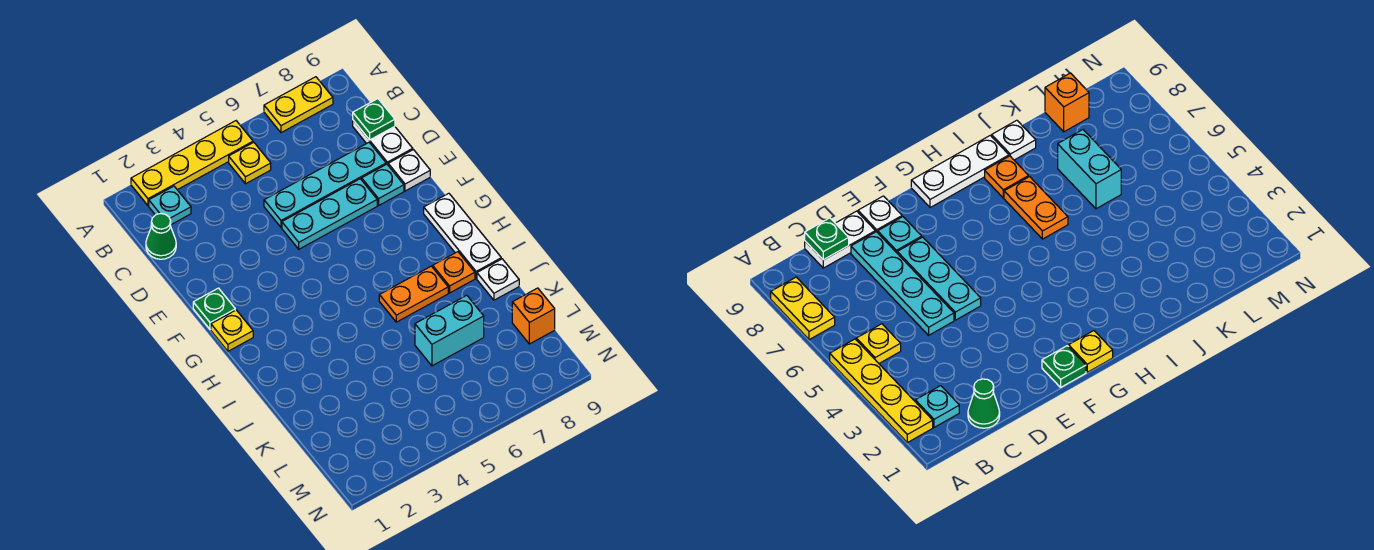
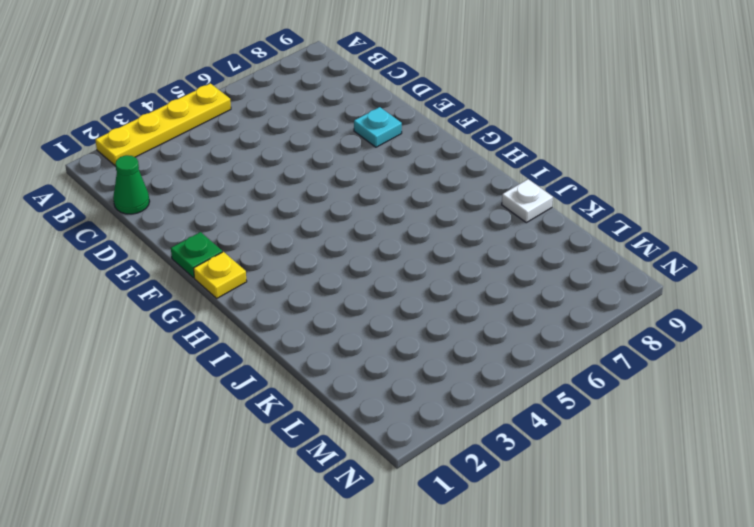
none -> yellow plate A7:A8 level 1
none -> cyan plate B2 level 1
none -> yellow plate B5 level 1

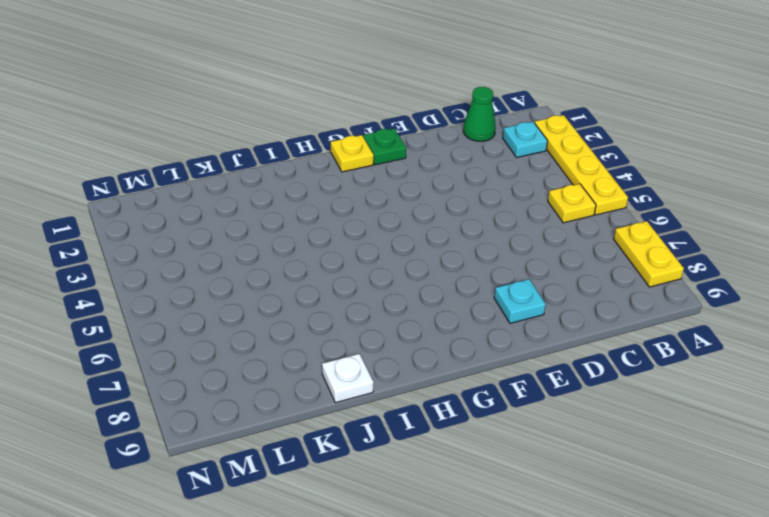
none -> white plate C9:D9 level 1
none -> cyan plate D5:D8 level 1
none -> cyan plate E5:E7 level 1

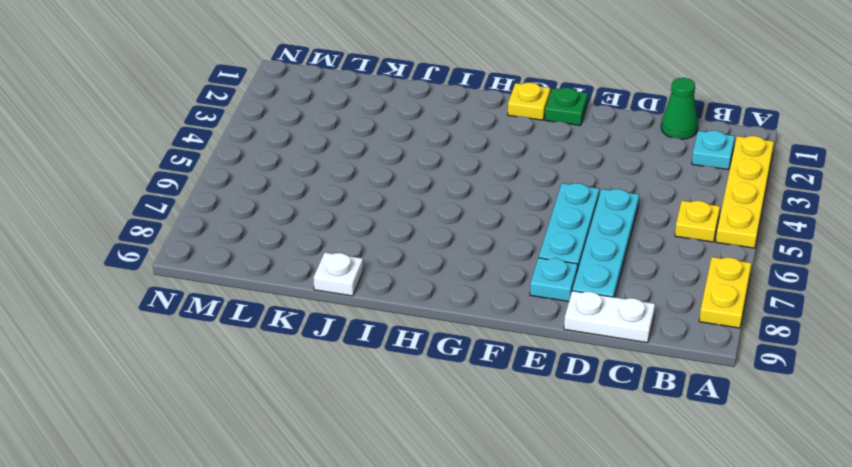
none -> white plate E9 level 1
none -> white plate G9:I9 level 1
none -> orange plate I6:I7 level 1

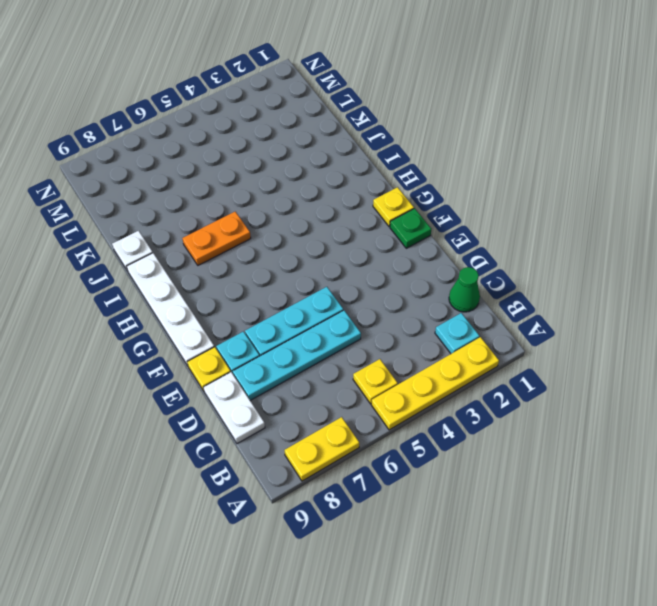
yellow plate E9 level 1 -> white plate E9 level 1
white plate F9:I9 level 1 -> white plate G9:I9 level 1
none -> orange plate I8 level 1
none -> cyan brick K6:K7 level 1
none -> orange brick L9 level 1

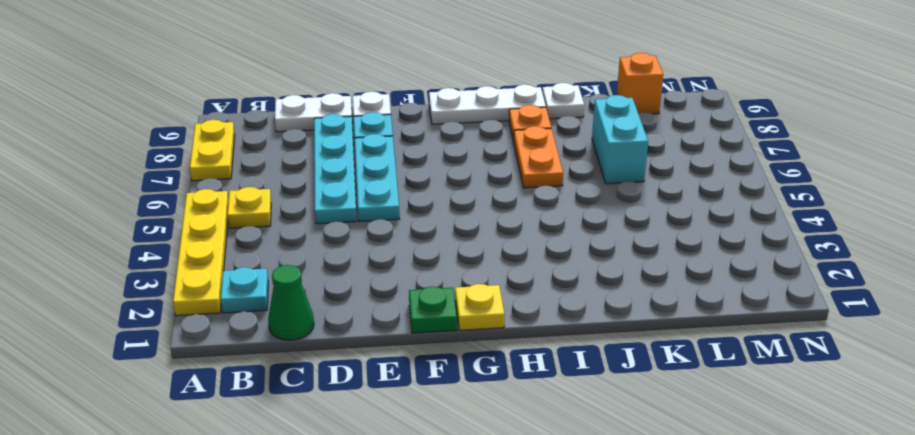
none -> green plate C9 level 2

